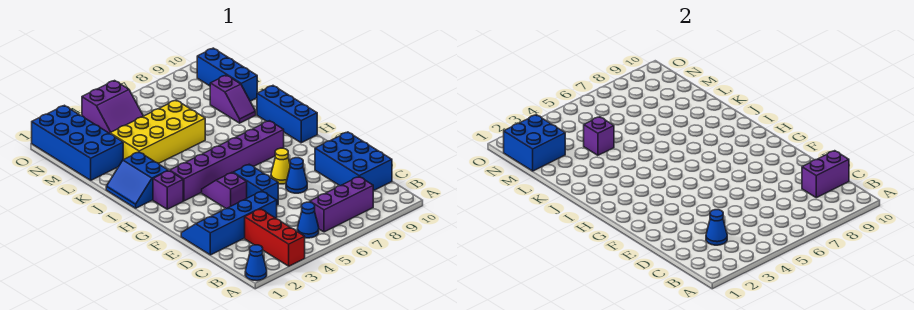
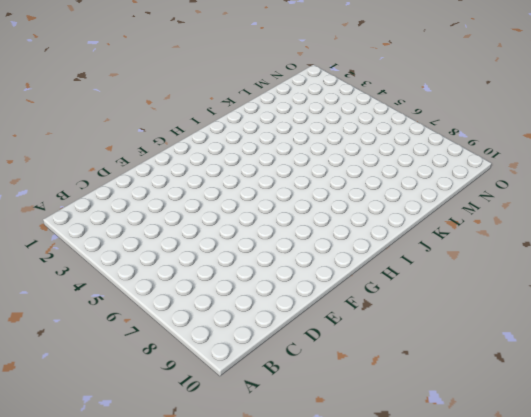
none -> blue cone A1 level 1
none -> red brick A3:C3 level 1
none -> blue cone B5 level 1

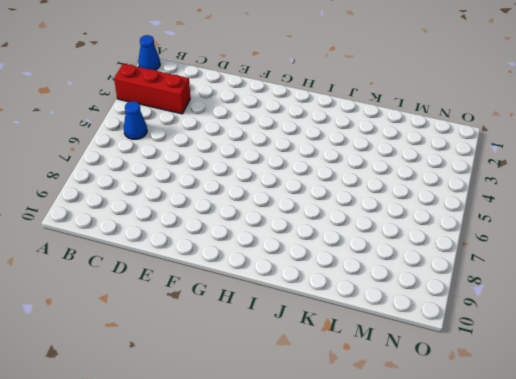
none -> purple brick B6:B8 level 1
none -> blue brick C9:E10 level 1
none -> blue slope D1:E4 level 1 top D

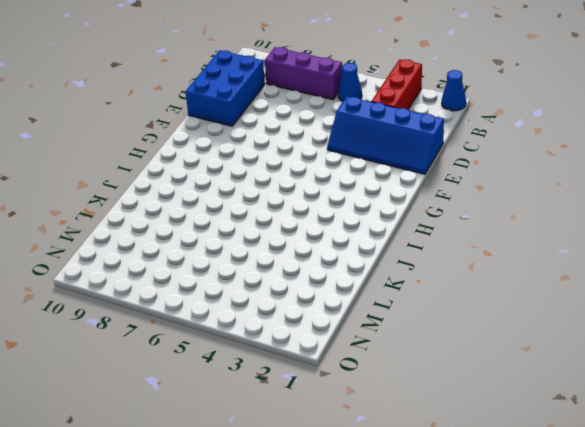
none -> blue brick E5:F5 level 1
none -> blue cone E7 level 1
none -> purple slope F4:G4 level 1 top F

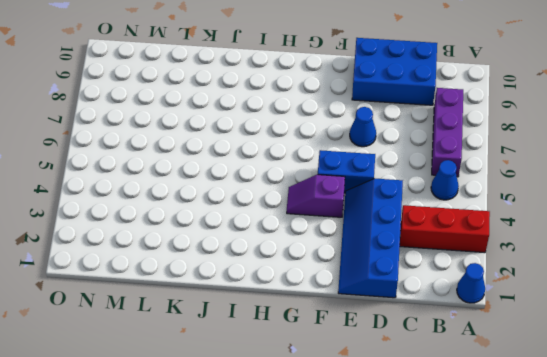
none -> yellow cone F7 level 1
none -> purple brick H2 level 1
none -> purple brick H3:H8 level 1

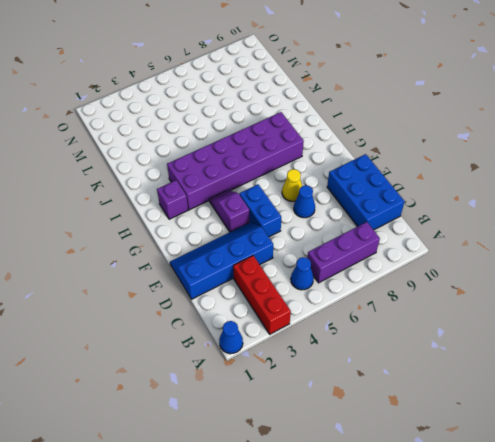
purple brick H3:I8 level 1 -> purple brick H3:H8 level 1
none -> blue brick H10:J10 level 1
none -> blue slope I1:J2 level 1 top 2
none -> yellow brick K3:L6 level 1

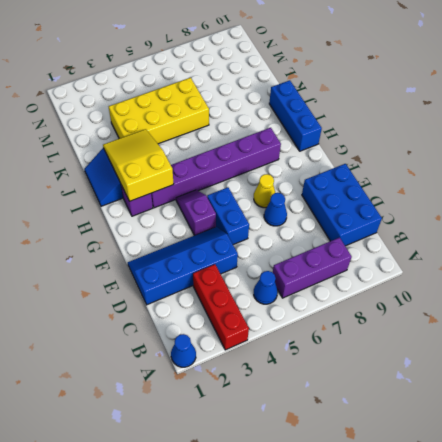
yellow slope H2:J3 level 2 top H -> none
none -> purple slope K9:L9 level 1 top L
none -> blue brick L1:O2 level 1
none -> blue brick L10:N10 level 1

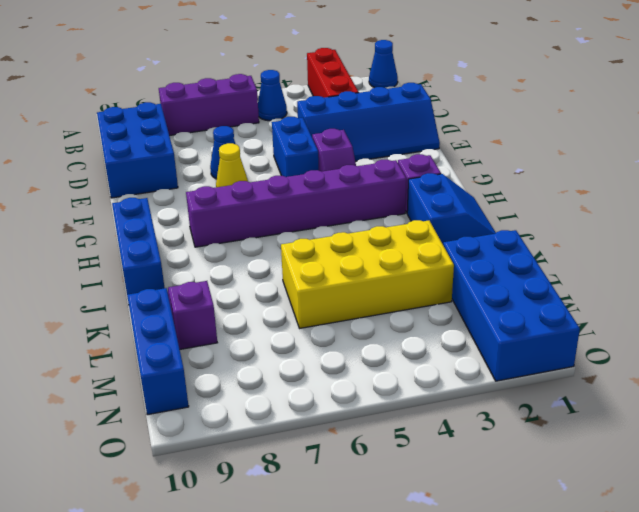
none -> purple slope N4:O5 level 1 top O
none -> blue cone C3 level 2
none -> purple brick C9:C10 level 2

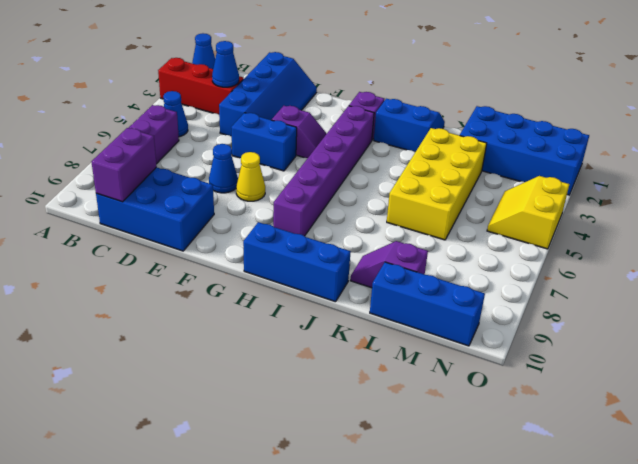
yellow slope N4:O5 level 1 top O -> purple slope N4:O5 level 1 top O
none -> purple brick L4 level 2
none -> blue brick M1:N2 level 2

